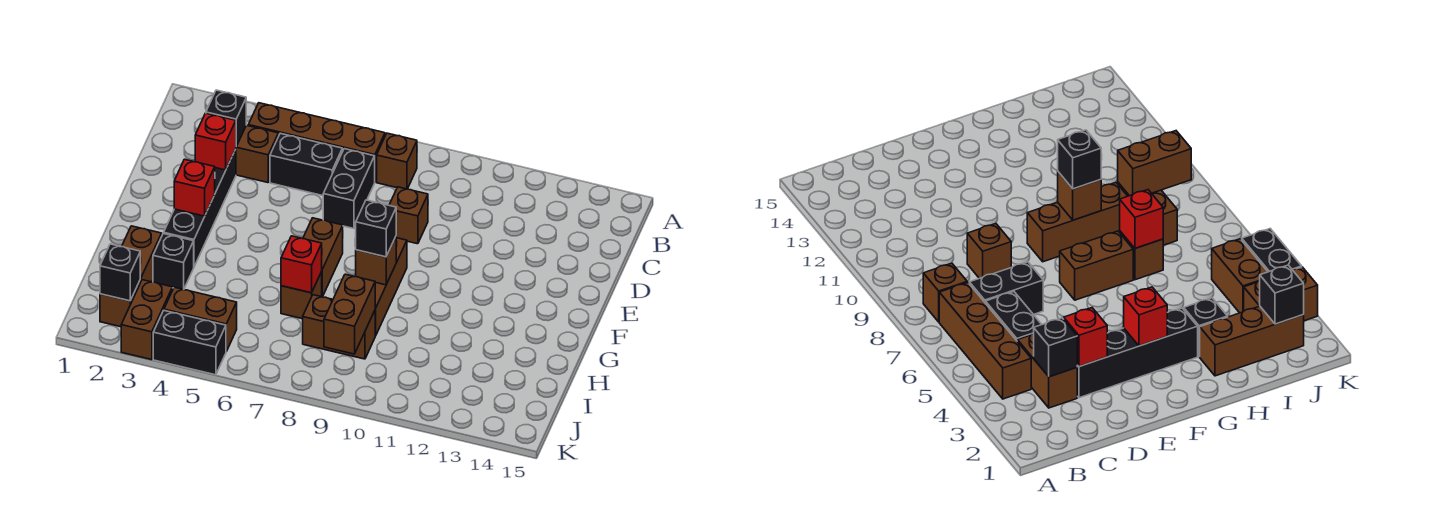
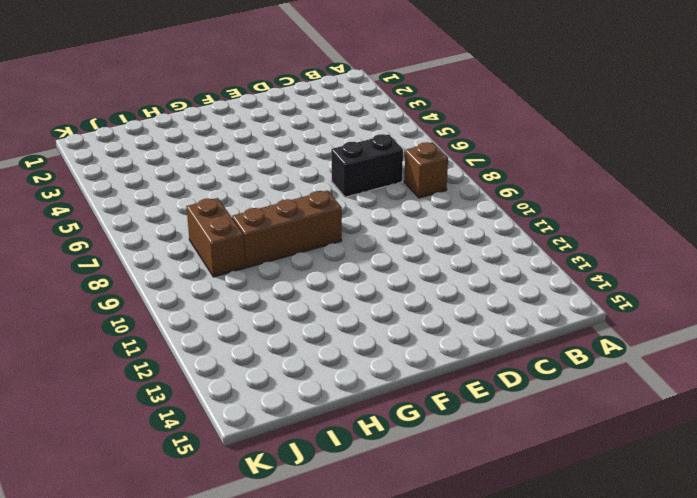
none -> brown brick B4:B7 level 1
none -> brown brick C3:C4 level 1
none -> black brick C5:C6 level 1

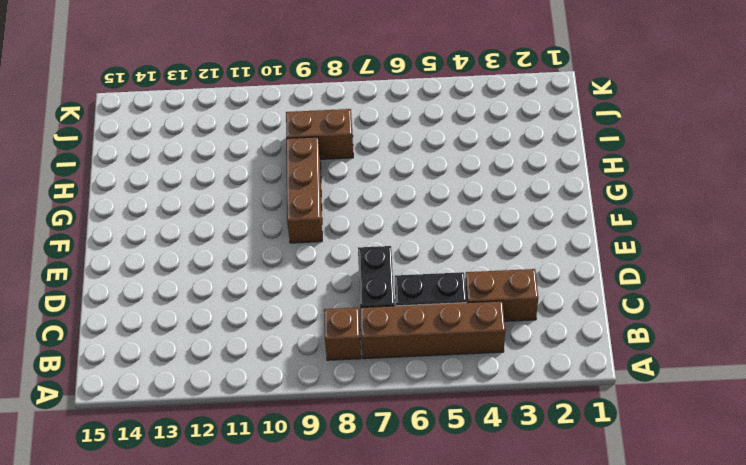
none -> black brick D3:G3 level 1
none -> brown brick D9 level 1
none -> brown brick F7:G7 level 1

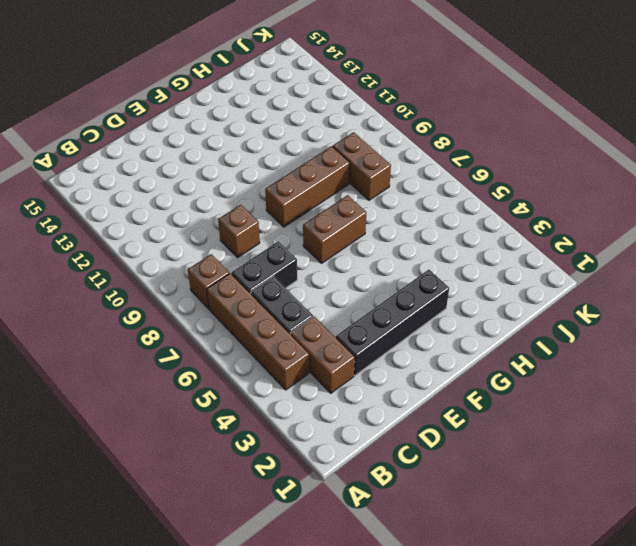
none -> brown brick H2:J2 level 1
none -> black brick H3 level 1
none -> brown brick H7 level 1

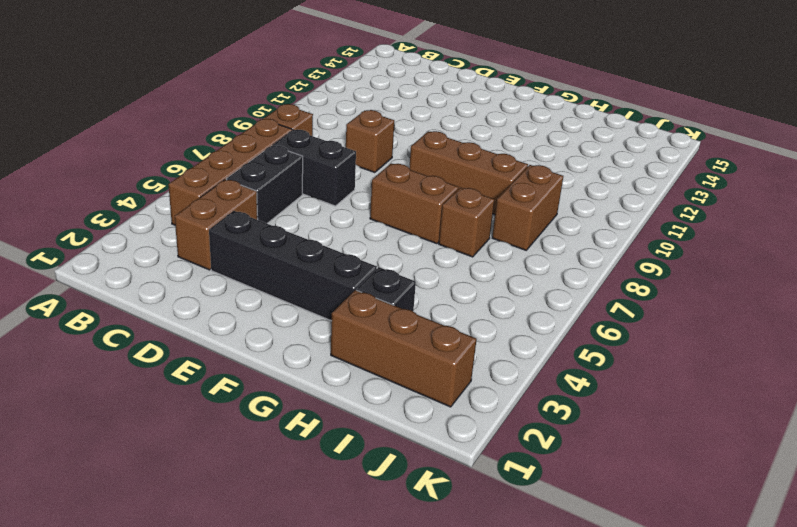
none -> brown brick J3:K3 level 1
none -> brown brick J4:J5 level 1
none -> black brick K4:K5 level 1

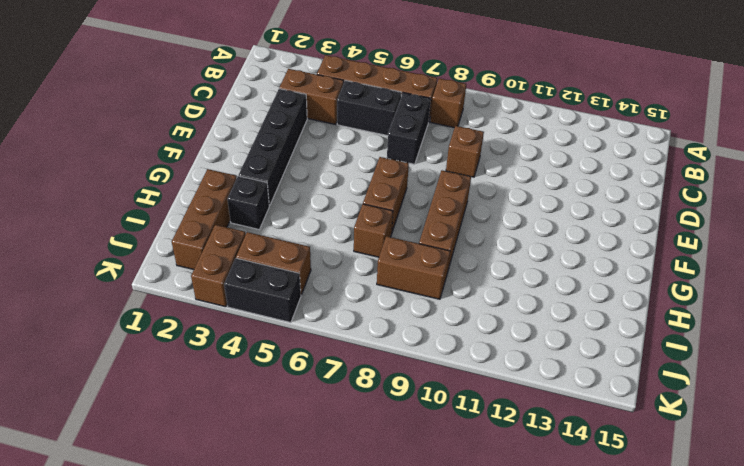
none -> black brick C3 level 2
none -> red brick D3 level 2
none -> red brick F3 level 2

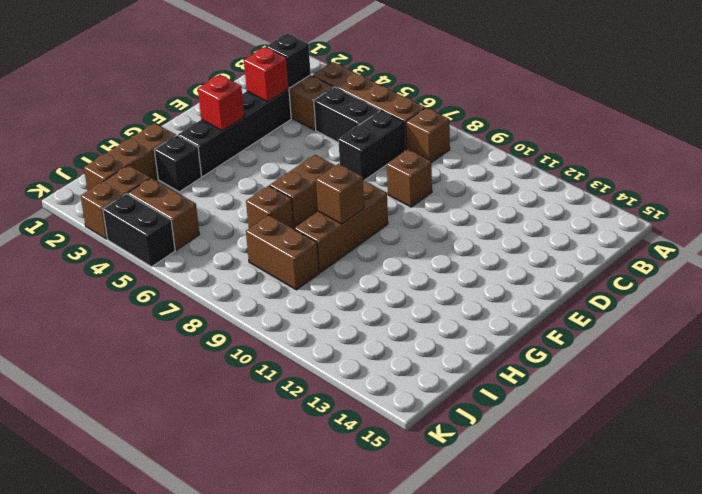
none -> red brick H7 level 2
none -> brown brick I9:J9 level 2
none -> black brick J2 level 2

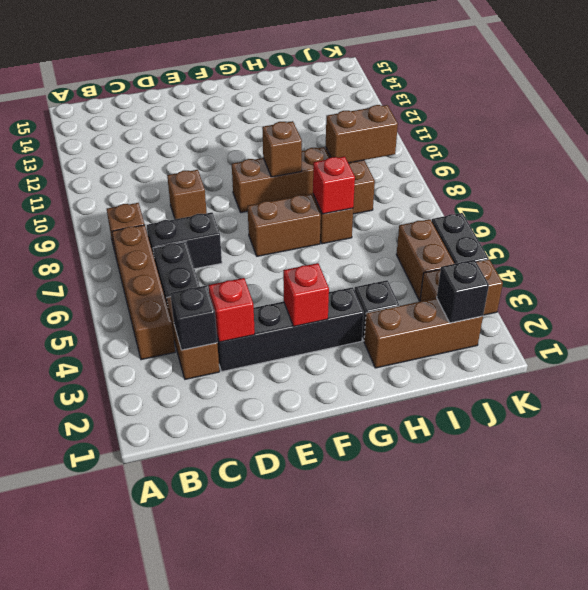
none -> black brick G9 level 3

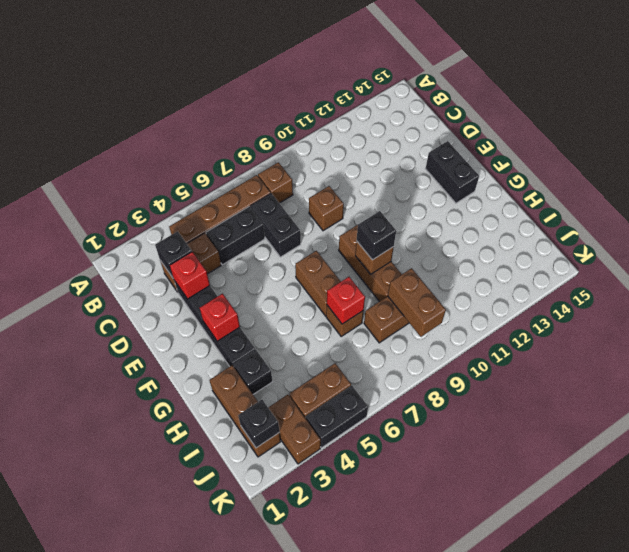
black brick E14:F14 level 1 -> none

